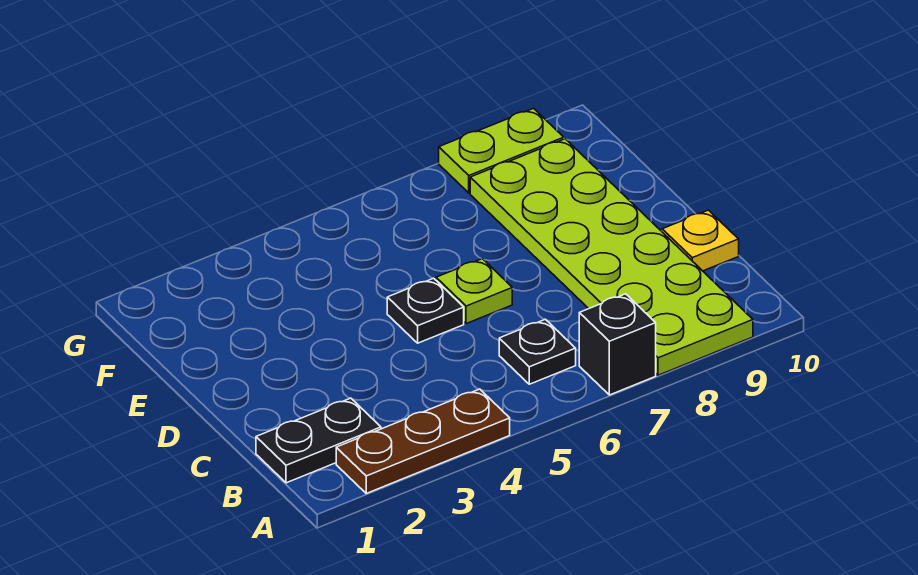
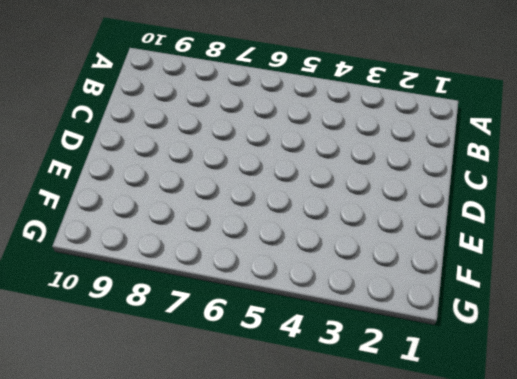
none -> brown plate A2:A4 level 1
none -> black brick A7 level 1

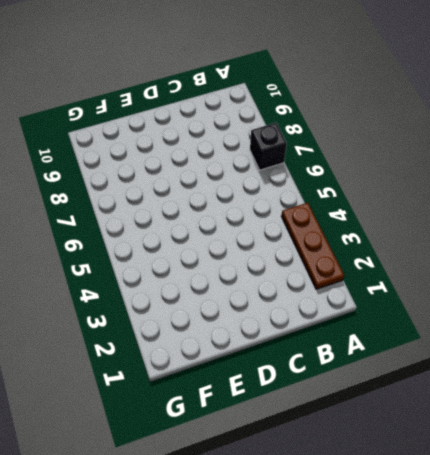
none -> lime plate A8:F9 level 1
none -> black plate B1:B2 level 1

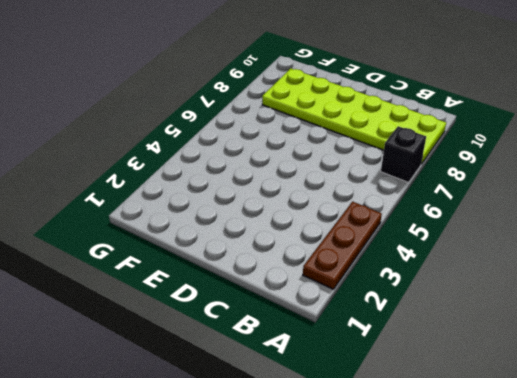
none -> black plate B1:B2 level 1
none -> black plate B6 level 1

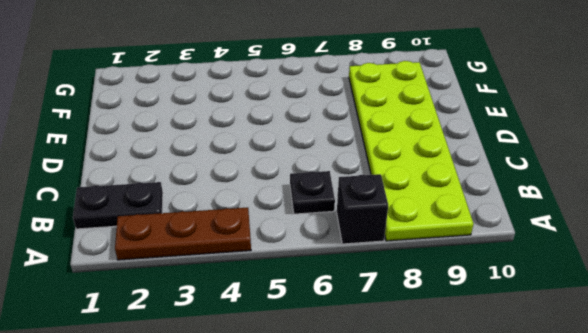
none -> yellow plate C10 level 1
none -> black plate D5 level 1

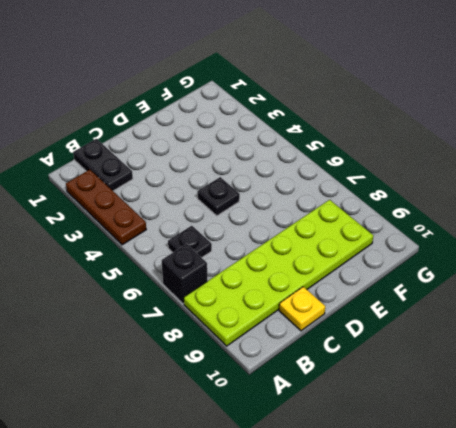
none -> lime plate D6 level 1
none -> lime plate G8:G9 level 1

